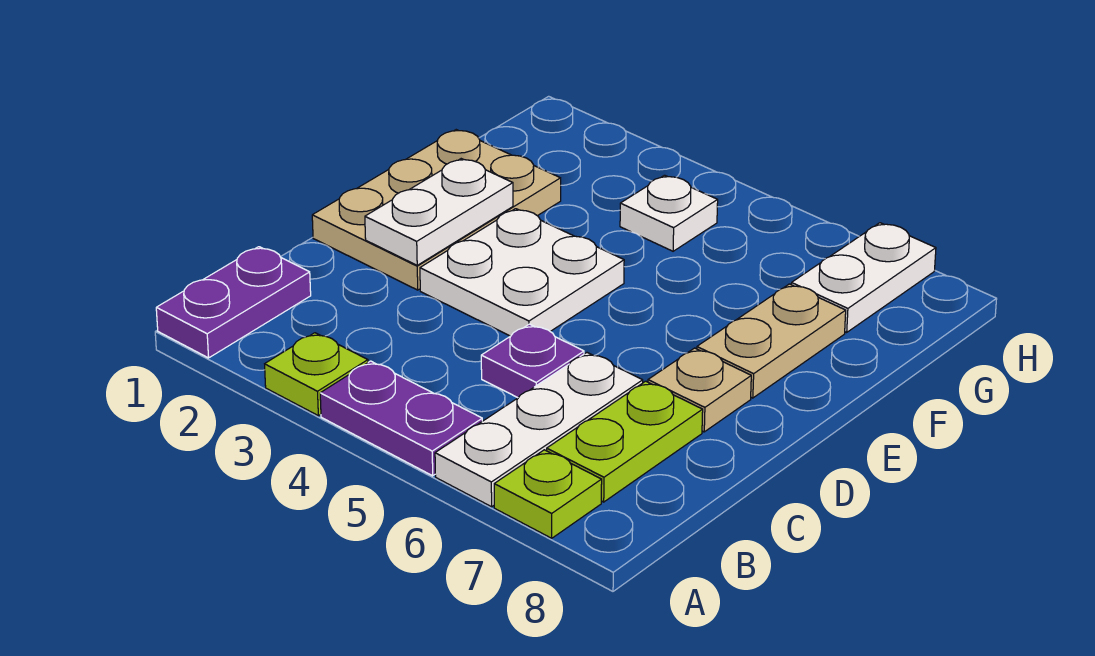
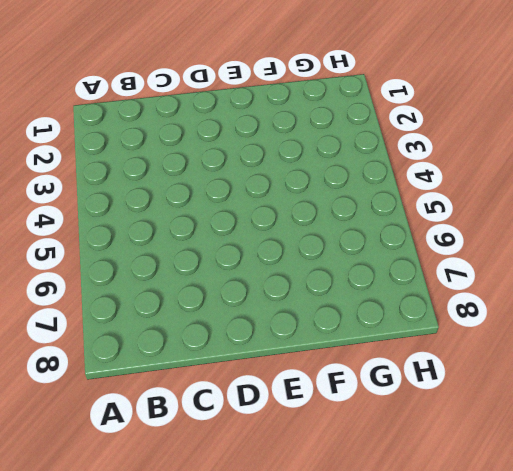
none -> purple plate A1:B1 level 1
none -> lime plate A3 level 1
none -> purple plate A4:A5 level 1

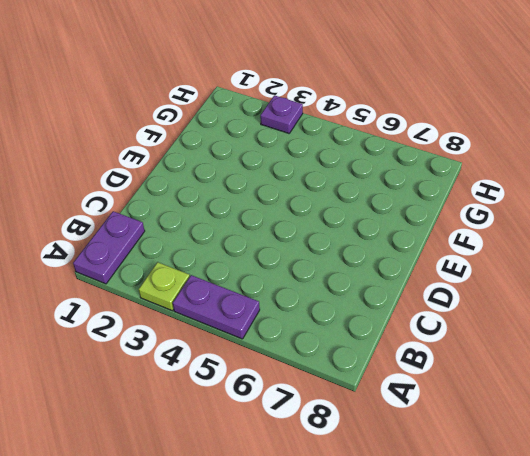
purple plate H3 level 1 -> purple plate C5 level 1
none -> white plate A6:C6 level 1
none -> lime plate A7 level 1
none -> lime plate B7:C7 level 1

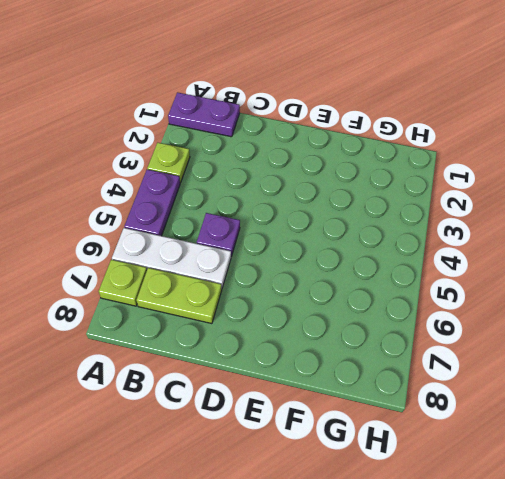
none -> tan plate D1:F2 level 1
none -> white plate D3:E4 level 1
none -> tan plate D7 level 1

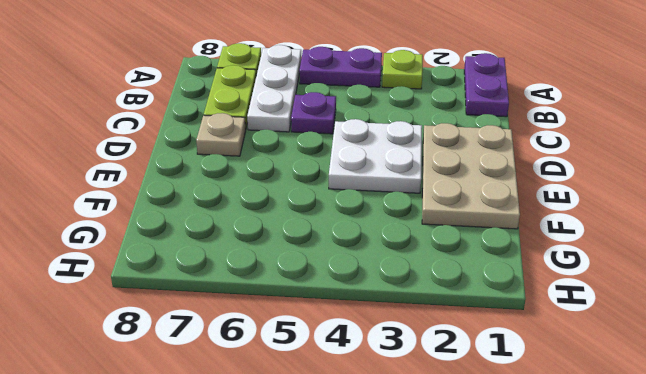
none -> tan plate E7:F7 level 1
none -> white plate G4 level 1
none -> white plate G7:H7 level 1

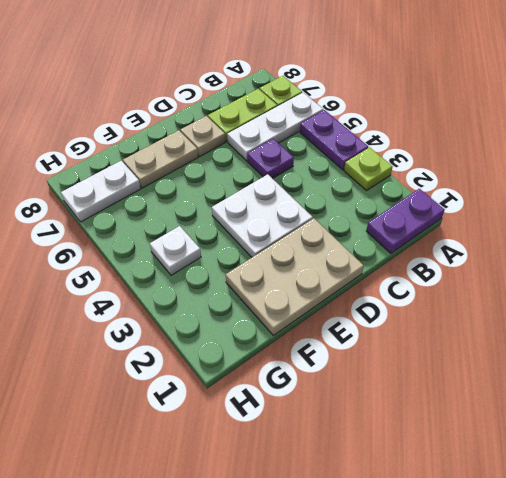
none -> white plate D2:E2 level 2

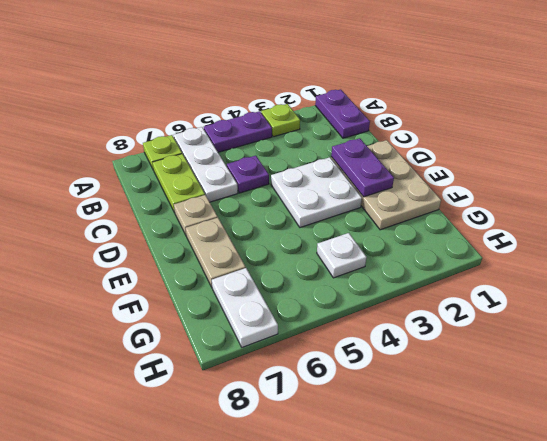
purple plate D2:E2 level 2 -> white plate D2:E2 level 2

